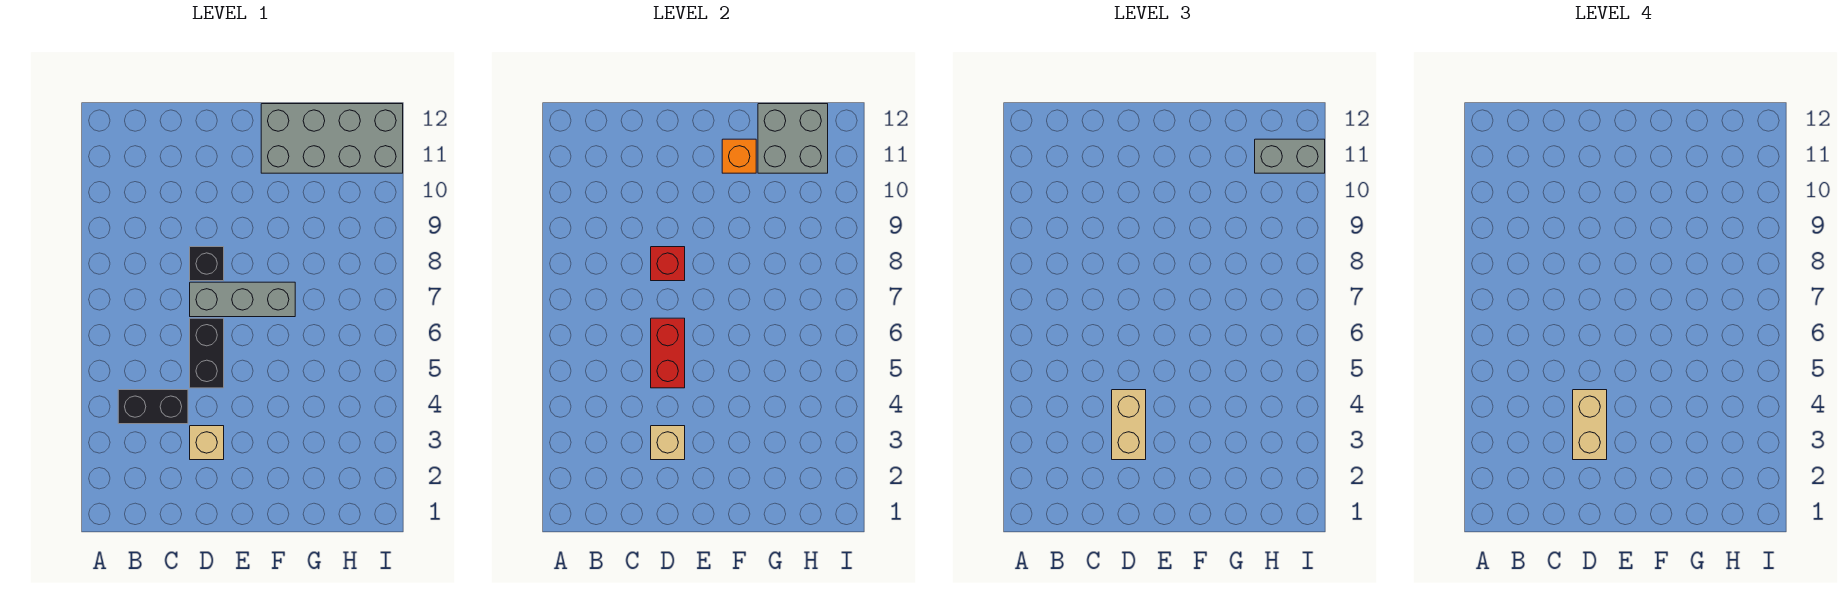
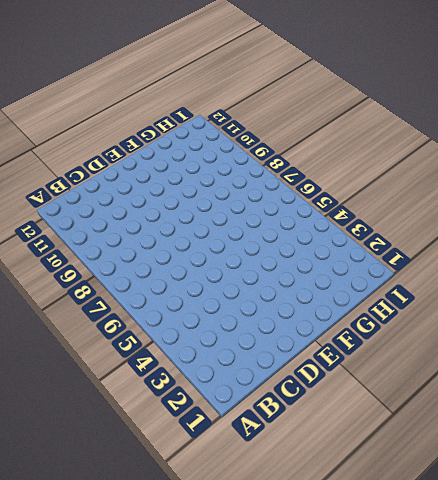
none -> black brick B4:C4 level 1
none -> tan brick D3 level 1
none -> black brick D5:D6 level 1

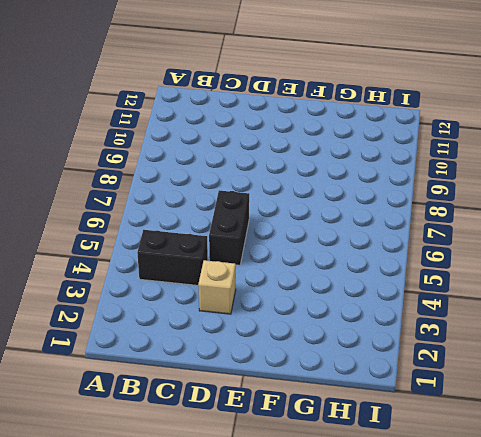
none -> grey brick D7:F7 level 1
none -> black brick D8 level 1
none -> grey brick F11:I12 level 1

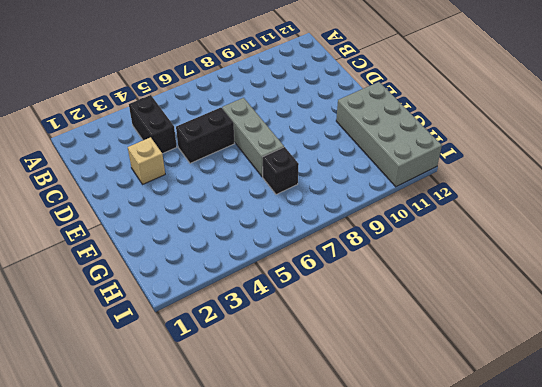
black brick G7 level 1 -> black brick D8 level 1
none -> tan brick D3 level 2
none -> red brick D5:D6 level 2
none -> red brick D8 level 2

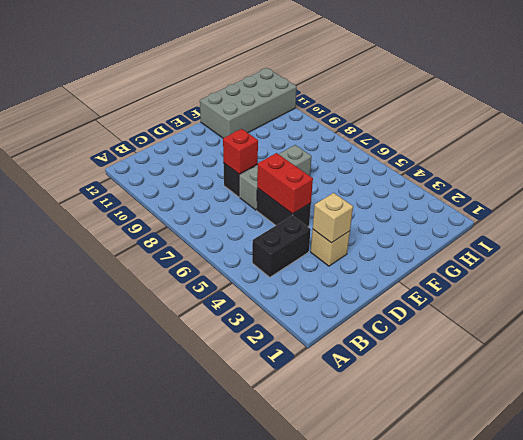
none -> orange brick F11 level 2
none -> grey brick G11:H12 level 2
none -> tan brick D3:D4 level 3

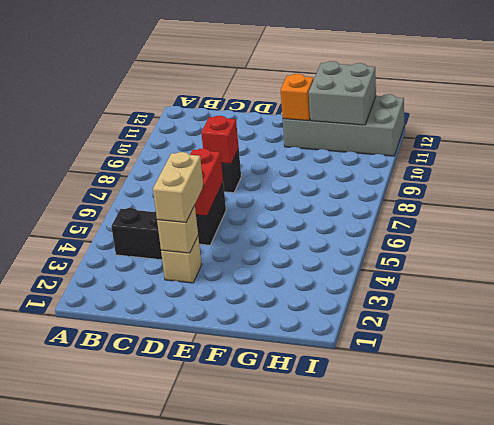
none -> grey brick D7:F7 level 1
none -> grey brick H11:I11 level 3
none -> tan brick D3:D4 level 4

